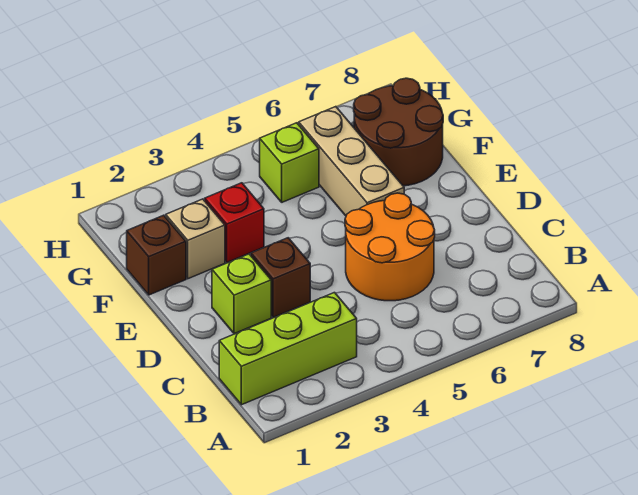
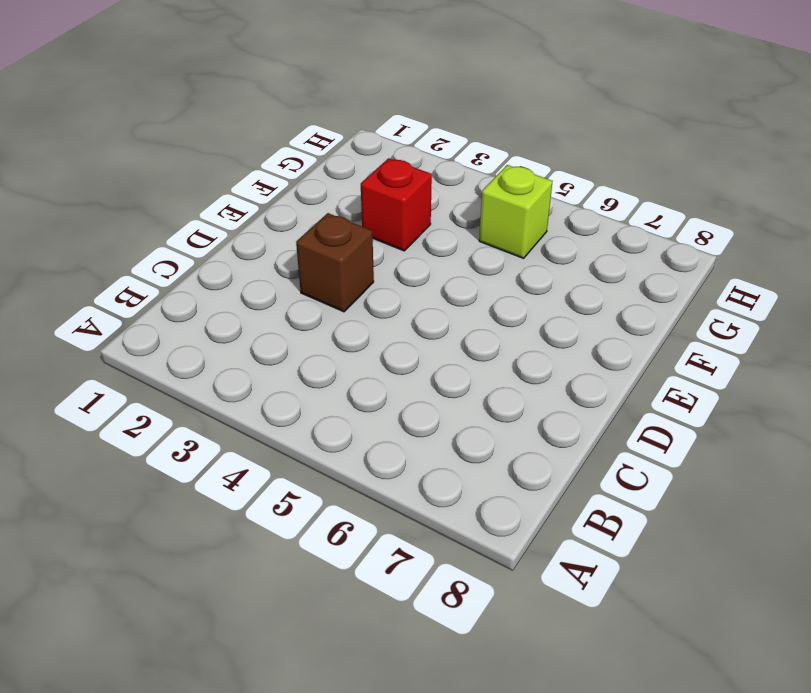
none -> lime brick B1:B3 level 1
none -> orange round brick C5:D6 level 1

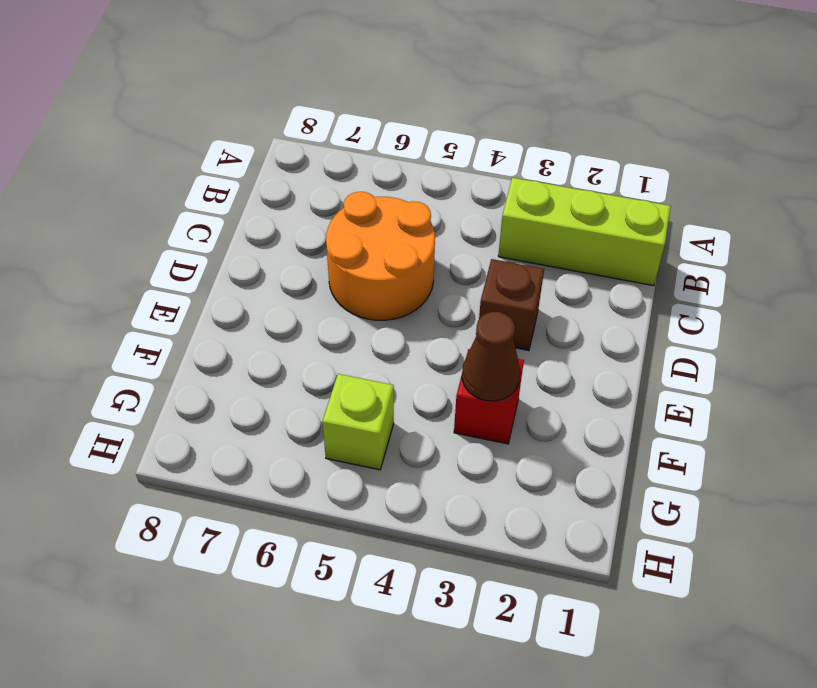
brown cone F3 level 2 -> none
none -> lime brick D2 level 1
none -> tan brick E6:G6 level 1

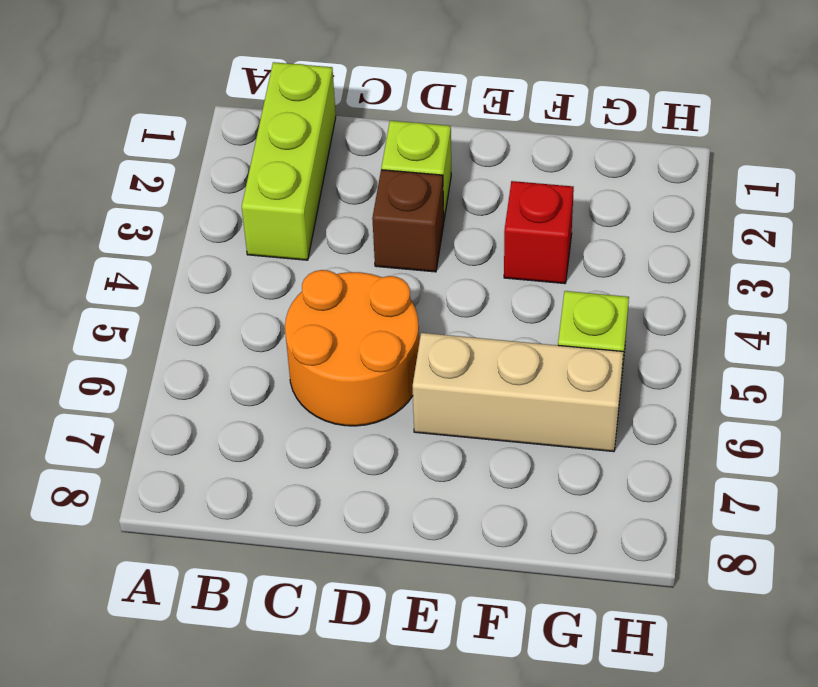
none -> brown brick F1 level 1
none -> tan brick F2 level 1

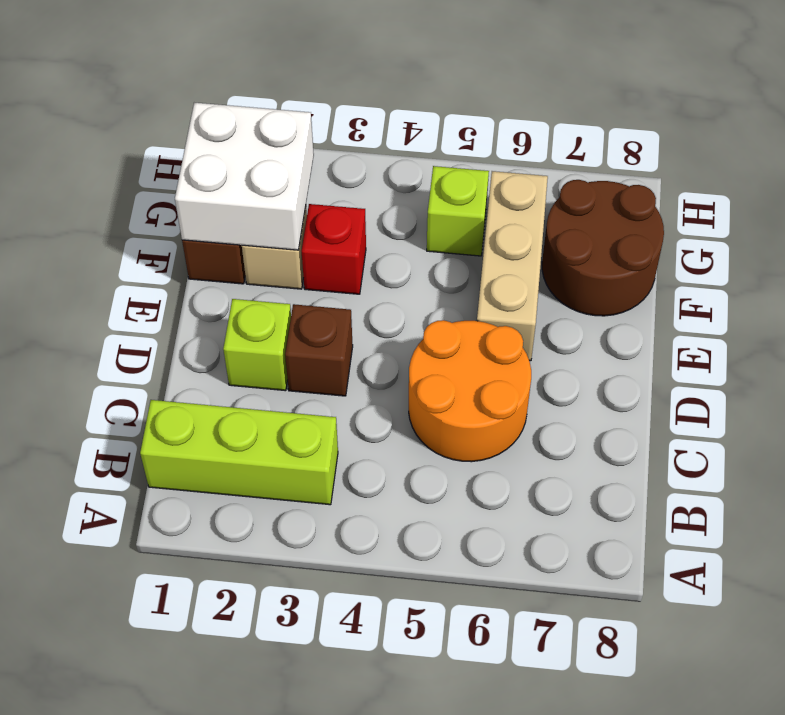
white brick F1:G2 level 2 -> none

